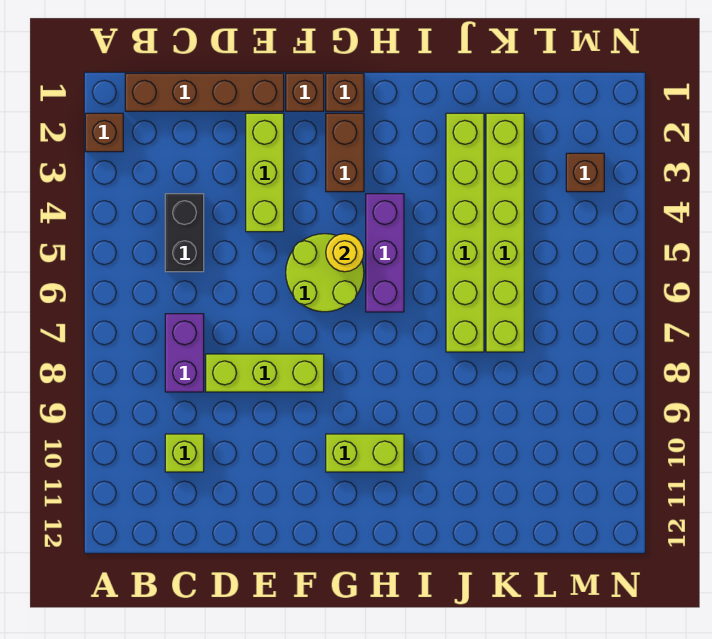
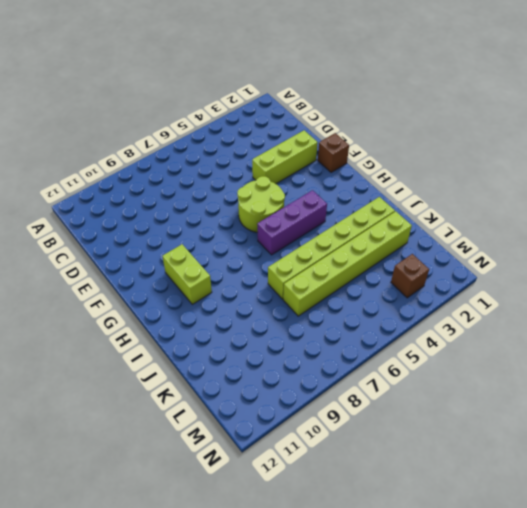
none -> brown brick A2 level 1
none -> brown brick B1:E1 level 1
none -> black brick C4:C5 level 1

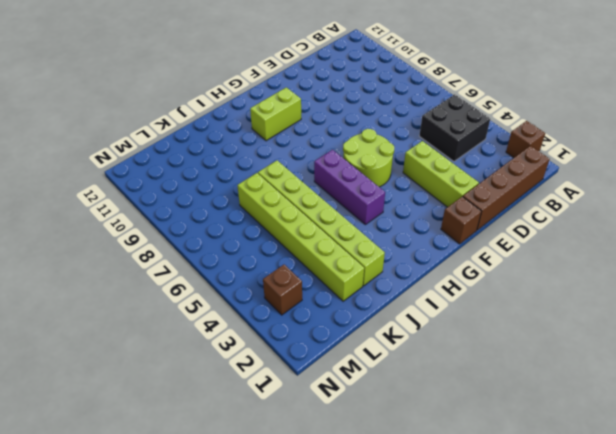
black brick B4:C5 level 1 -> black brick C4:C5 level 1
none -> purple brick C7:C8 level 1
none -> lime brick C10 level 1
none -> lime brick D8:F8 level 1

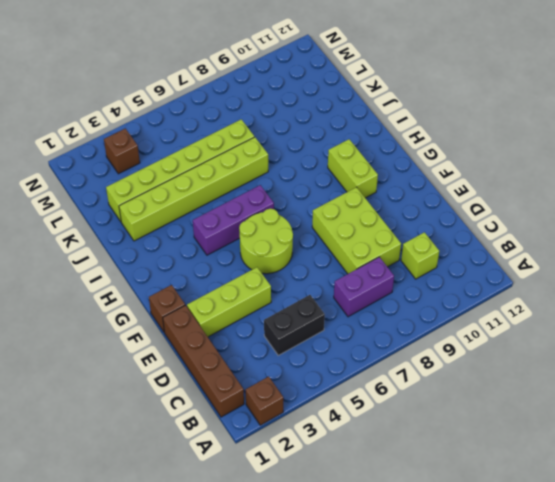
lime brick D8:F9 level 1 -> lime brick D8:F8 level 1
none -> brown brick G1 level 1
none -> brown brick G2:G3 level 1
none -> yellow round brick G5 level 2

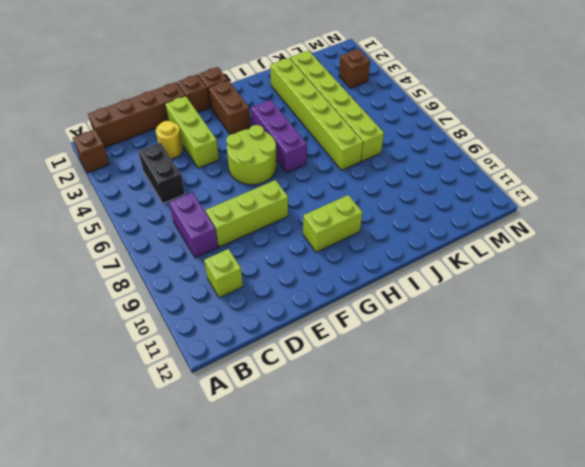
yellow round brick D3 level 1 -> yellow round brick G5 level 2

